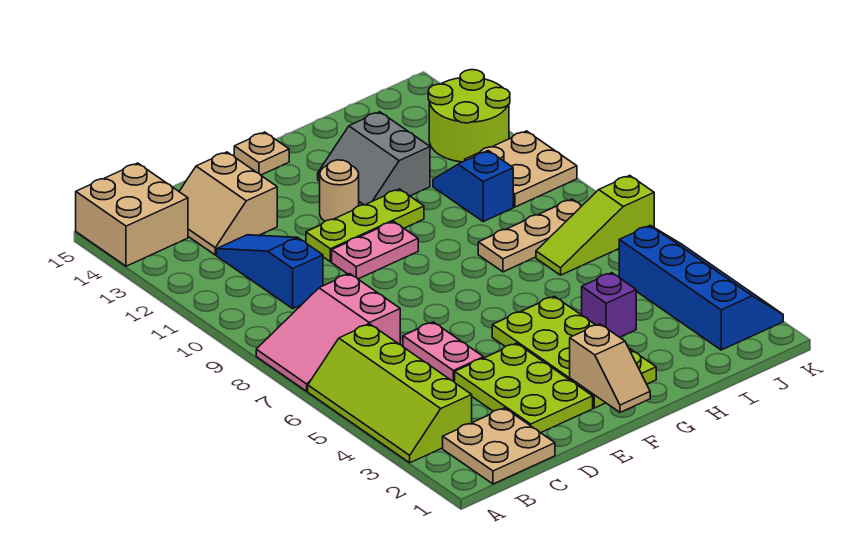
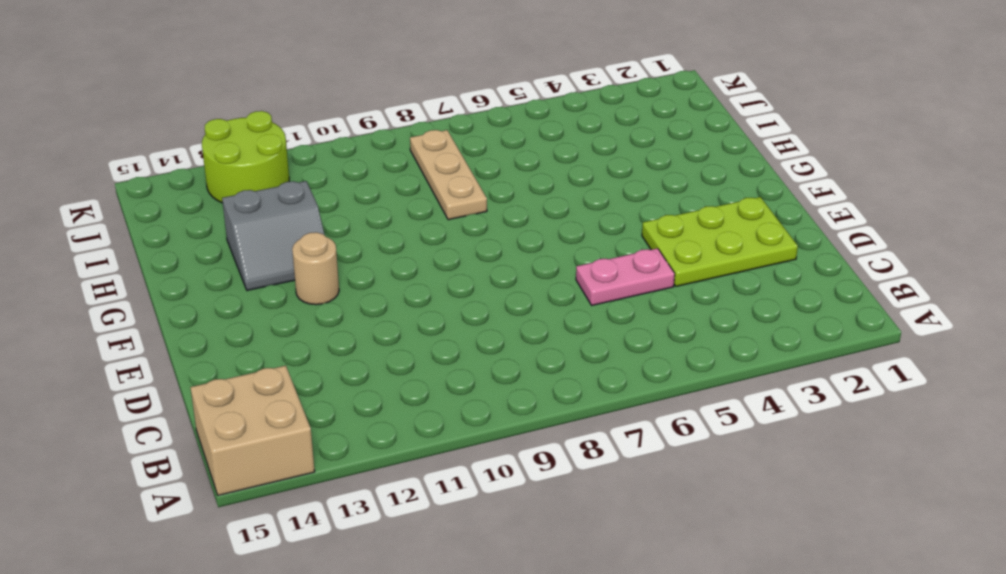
none -> lime slope A3:B6 level 1 top B
none -> pink slope A7:C8 level 1 top C
none -> tan plate B1:C2 level 1

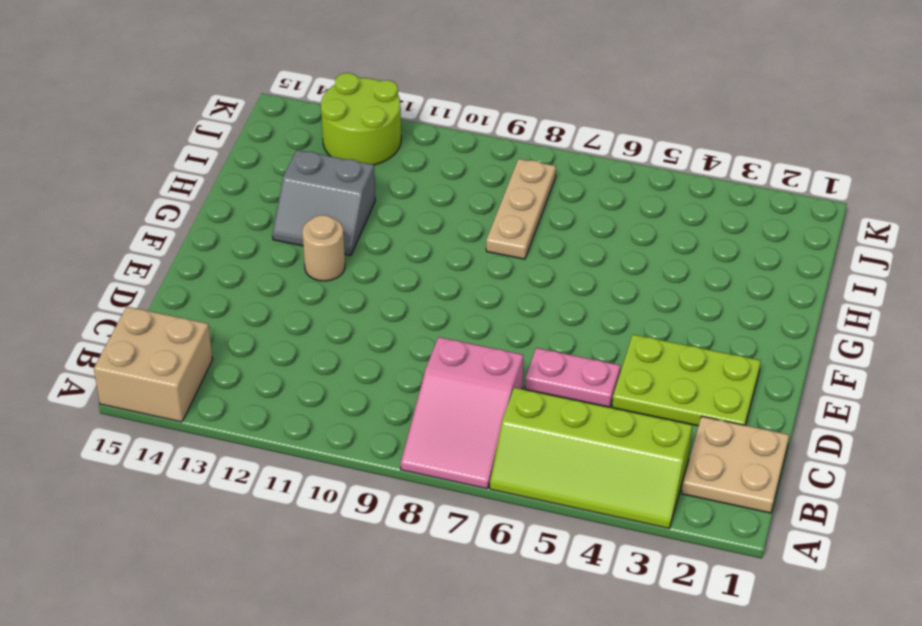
none -> blue slope C10:C12 level 1 top 10
none -> tan slope C13:D14 level 1 top D
none -> pink plate E10:F10 level 1

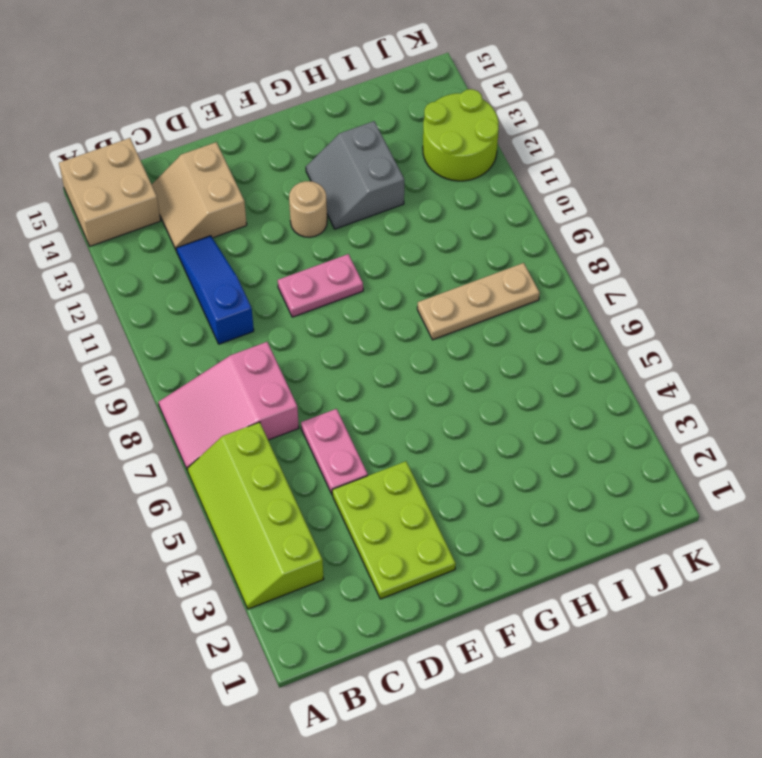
none -> tan plate B1:C2 level 1
none -> lime plate E11:G11 level 1
none -> lime plate F2:G5 level 1

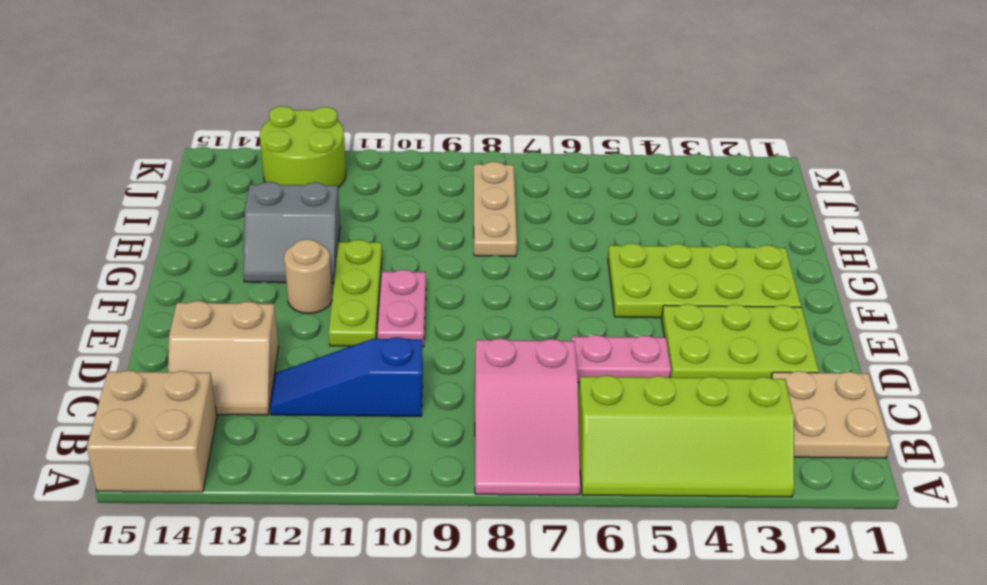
none -> tan plate F15 level 1
none -> purple brick H4 level 1
none -> lime slope I7:K7 level 1 top K

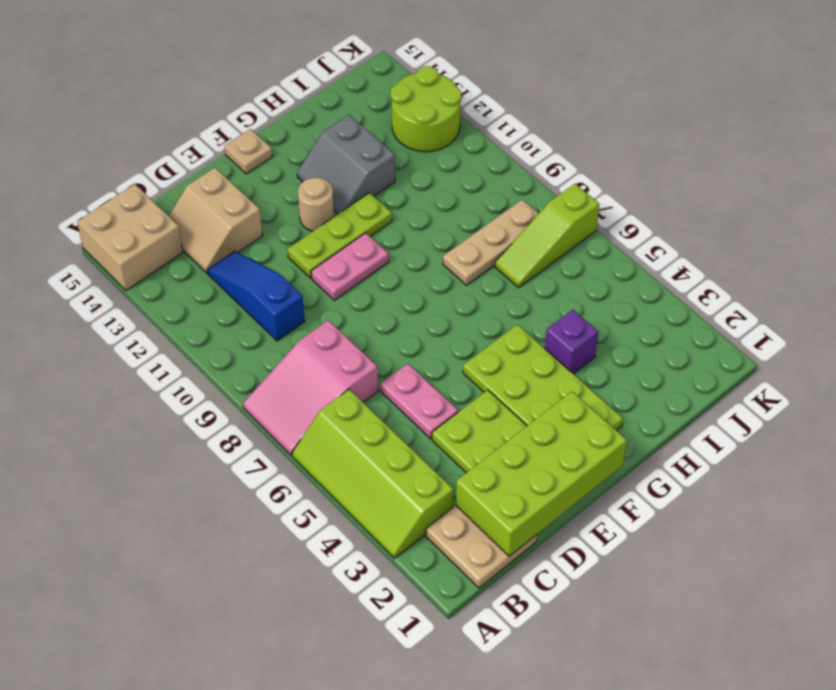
lime brick C1:F2 level 2 -> tan slope F1:F2 level 2 top 2
none -> blue slope I10:I11 level 1 top 10
none -> blue slope J2:K5 level 1 top J
none -> tan plate J10:K11 level 1

